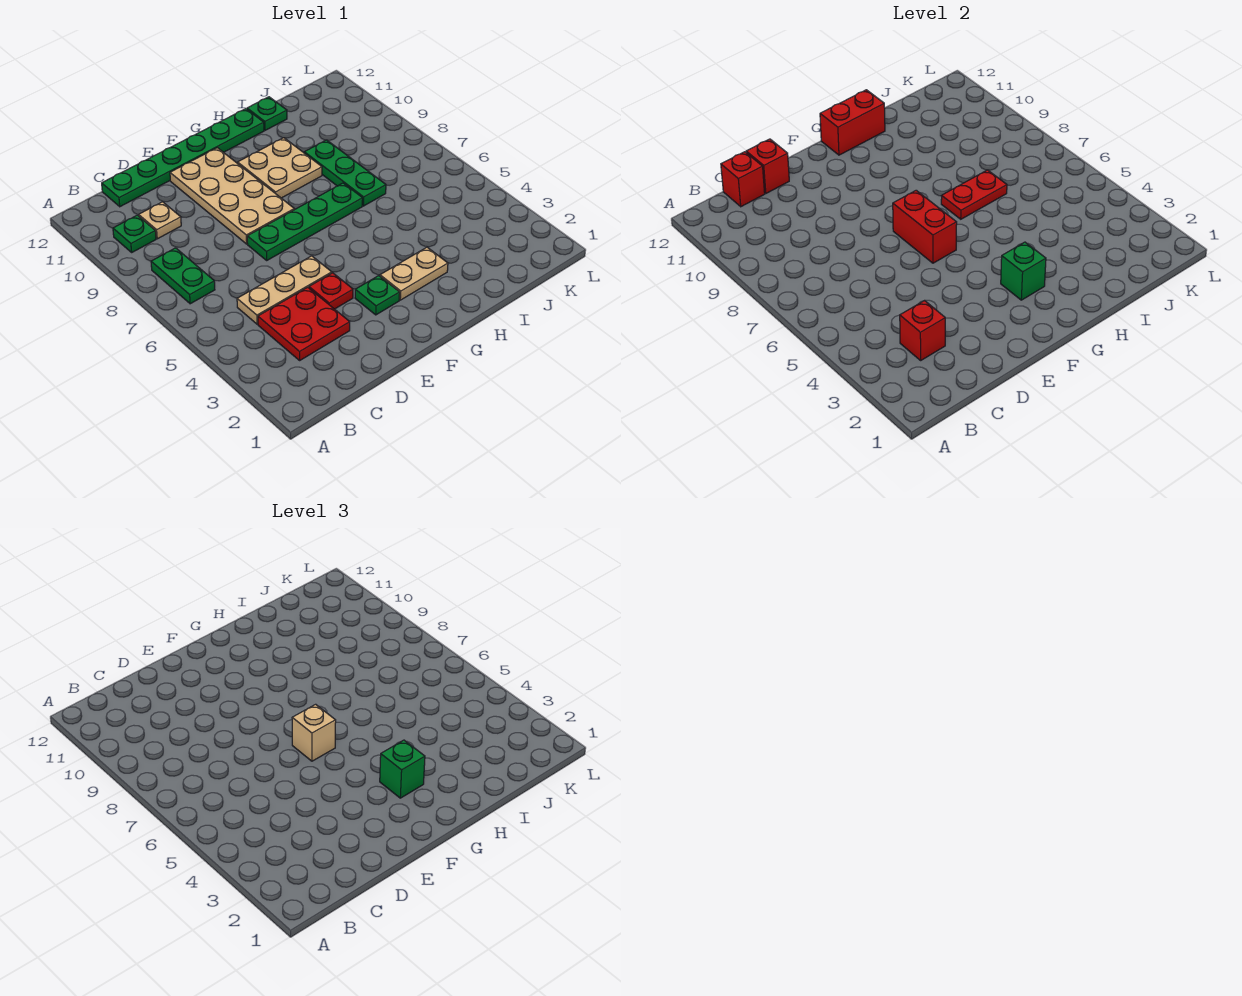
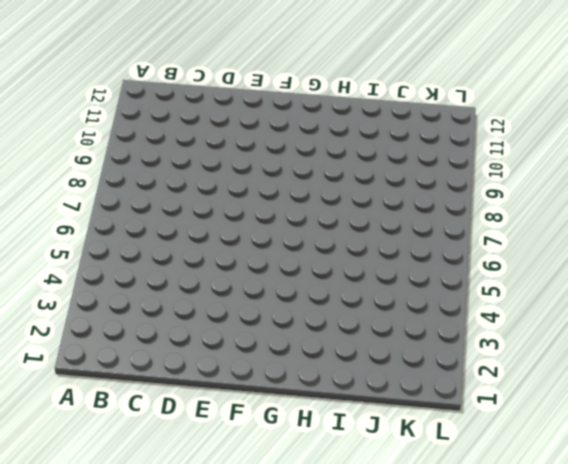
none -> green plate B7:B8 level 1
none -> green plate B10 level 1
none -> red plate C3:D4 level 1

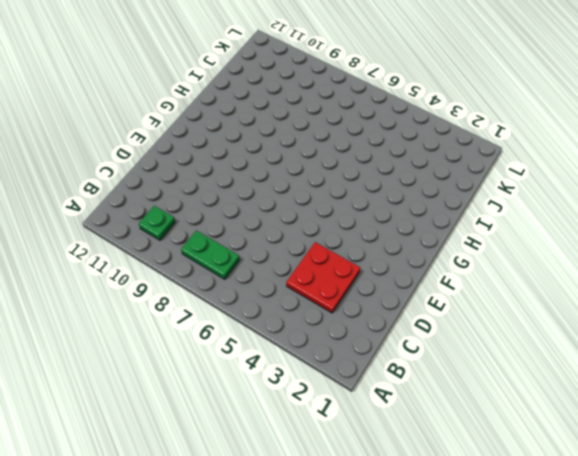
none -> tan plate C5:E5 level 1
none -> tan plate C10 level 1
none -> green plate C12:H12 level 1

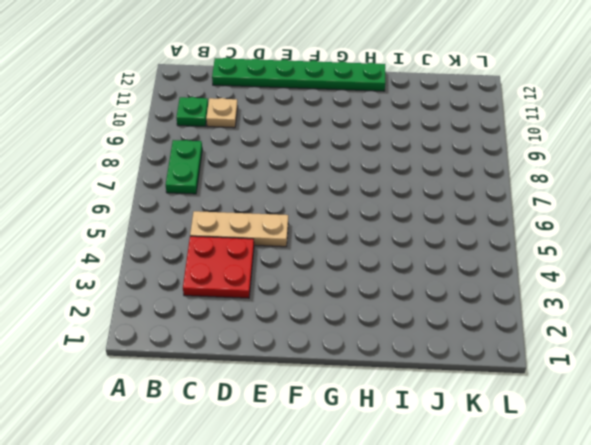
none -> red plate E4 level 1
none -> green plate E7:H7 level 1
none -> tan plate E8:F11 level 1

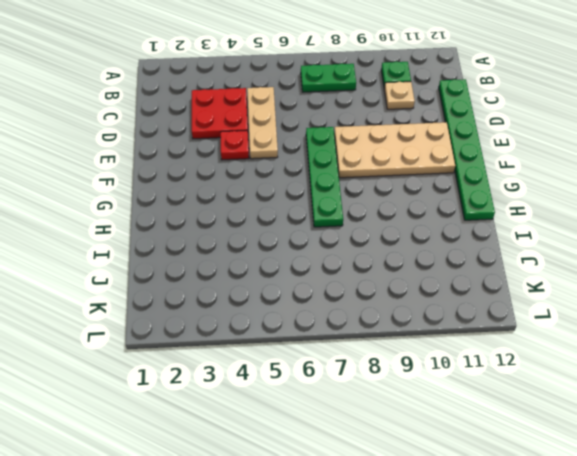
none -> green plate F3 level 1
none -> tan plate G3:H3 level 1
none -> tan plate G9:H10 level 1

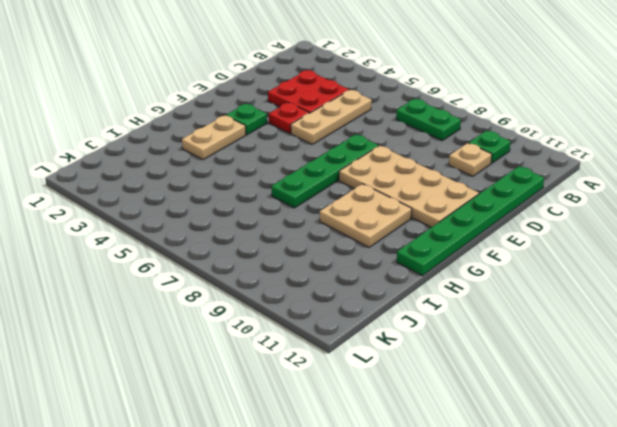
none -> green plate I7:I9 level 1
none -> green plate I12 level 1
none -> red brick C3 level 2

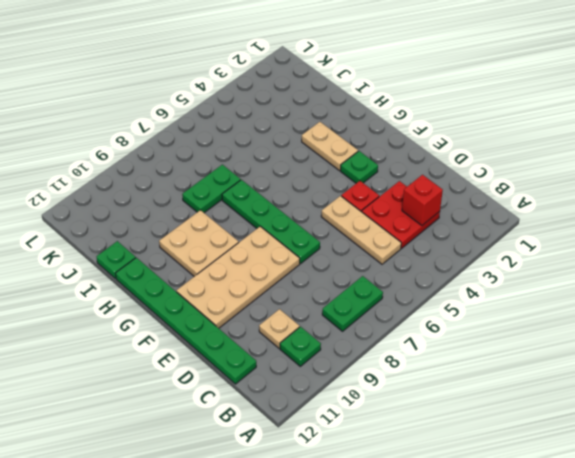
green plate I7:I8 level 1 -> green plate I7:I9 level 1
none -> red brick C12 level 2
none -> red brick D12 level 2
none -> red brick F6:F7 level 2

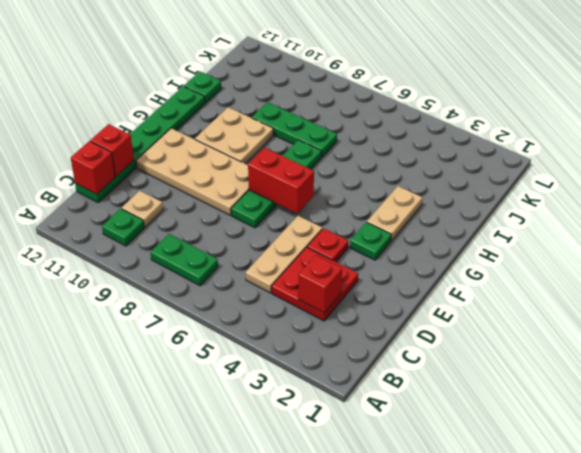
none -> green brick G3 level 2
none -> red brick G12:H12 level 2
none -> red plate H7:I7 level 2

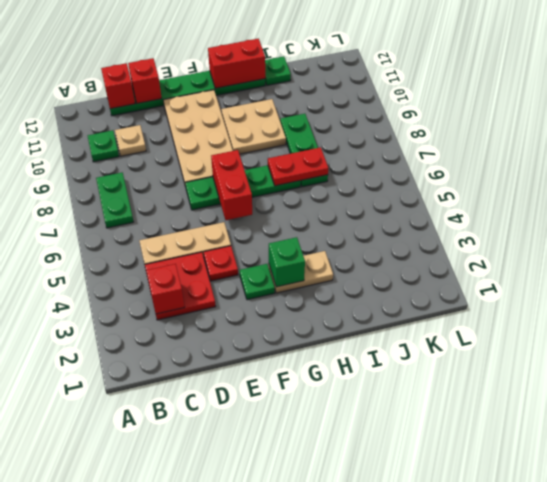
none -> tan brick F6 level 3
none -> green brick G3 level 3

